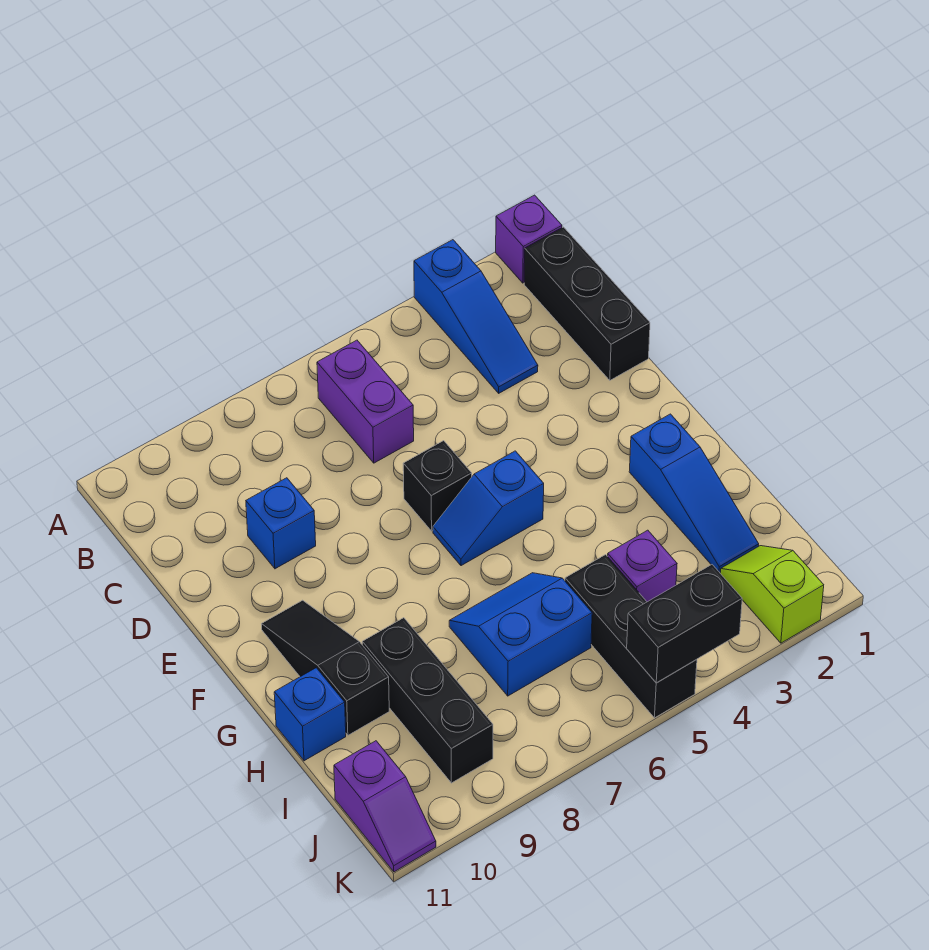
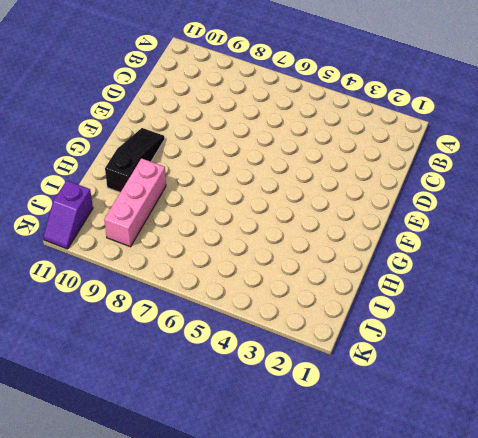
pink brick H9:J9 level 1 -> black brick H9:J9 level 1
none -> purple brick A1 level 1
none -> blue slope A3:C3 level 1 top A
none -> black brick B1:D1 level 1

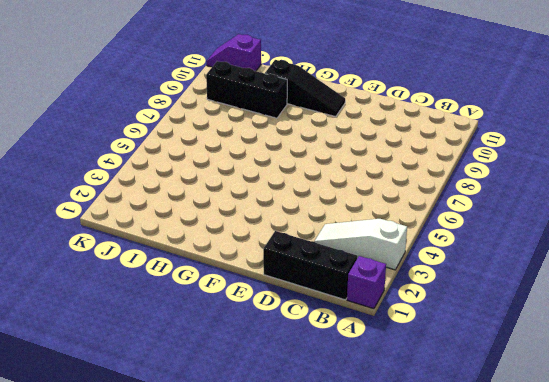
white slope A3:C3 level 1 top A -> blue slope A3:C3 level 1 top A
none -> purple brick B6:C6 level 1
none -> blue brick D9 level 1
none -> black brick E6 level 1

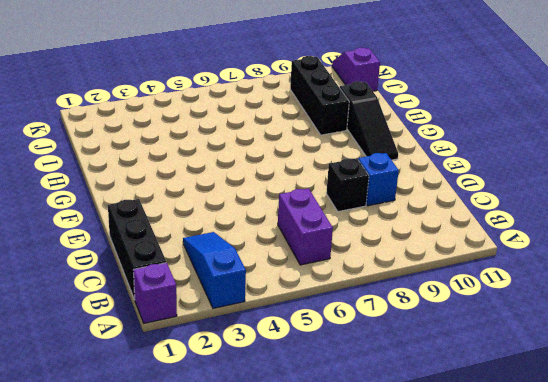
black brick D8 level 1 -> black brick E6 level 1
none -> blue slope F5:F6 level 1 top 5
none -> blue slope G2:I2 level 1 top G
none -> blue slope H6:I7 level 1 top I

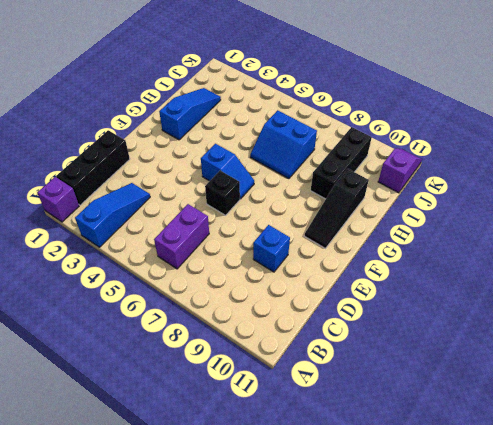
none -> blue brick H11 level 1
none -> purple brick I4 level 1
none -> black brick I5:K5 level 1

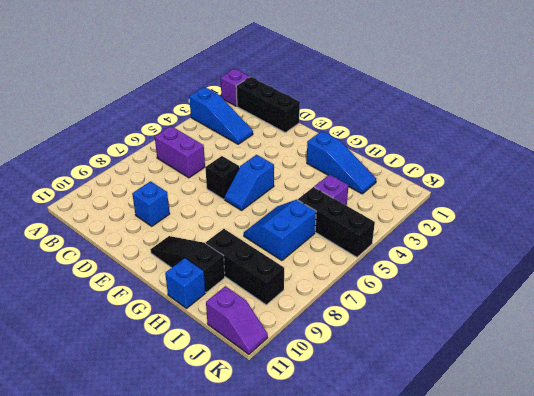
none -> lime slope J2:K2 level 1 top K
none -> black brick K4:K5 level 2

